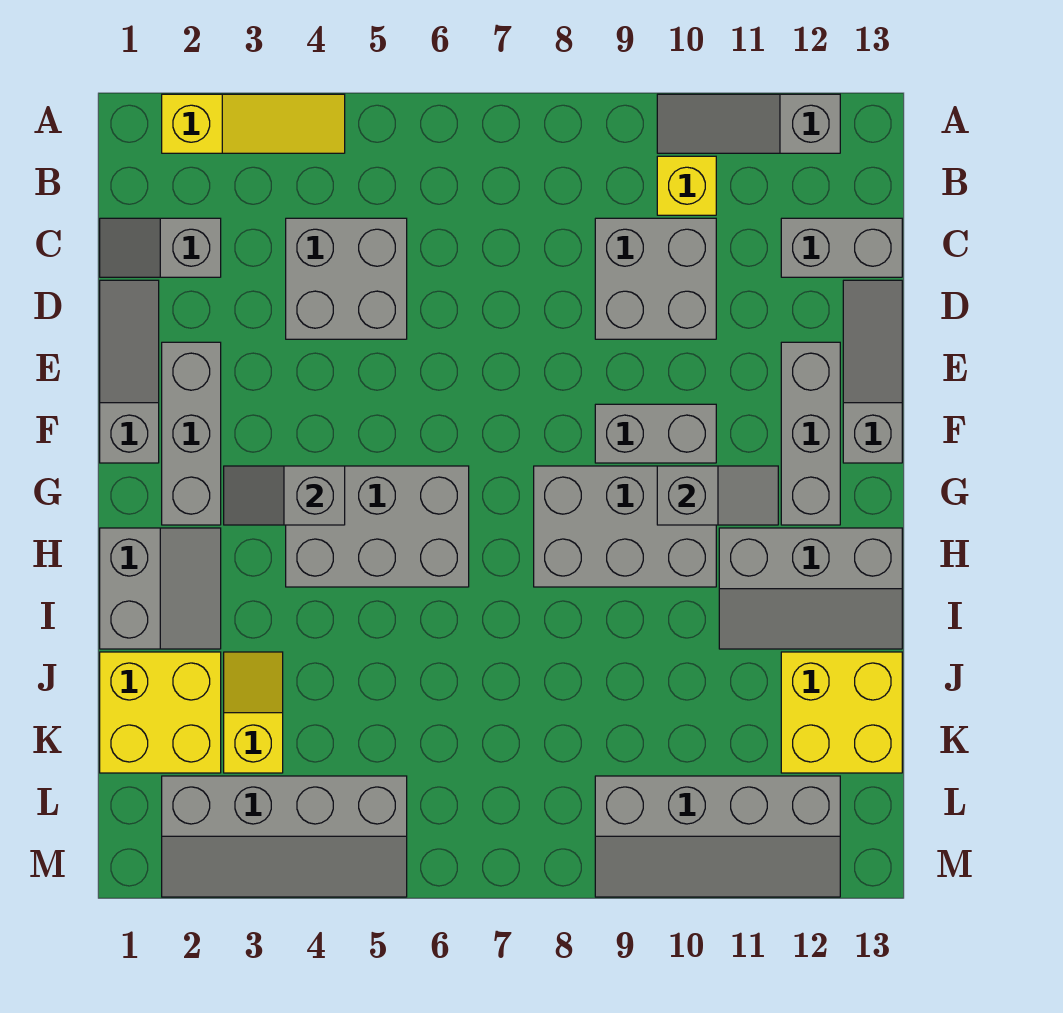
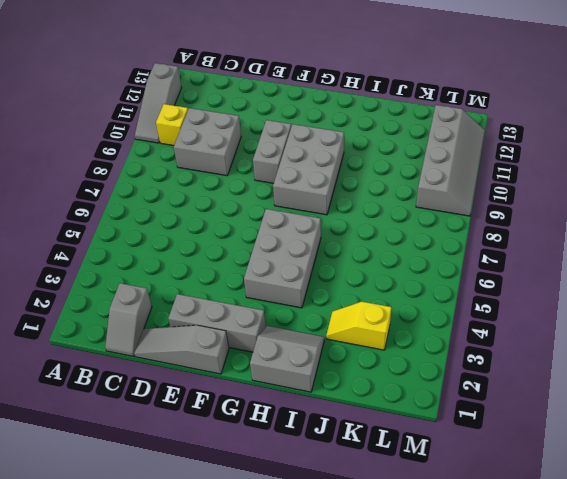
none -> yellow slope A2:A4 level 1 top 2
none -> grey brick C4:D5 level 1
none -> grey brick C12:C13 level 1

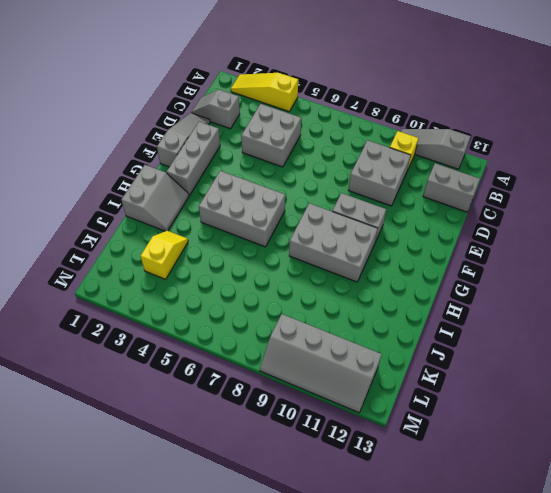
yellow slope A2:A4 level 1 top 4 -> yellow slope A2:A4 level 1 top 2
none -> grey slope D13:F13 level 1 top F
none -> grey brick E12:G12 level 1
none -> grey slope H11:I13 level 1 top H

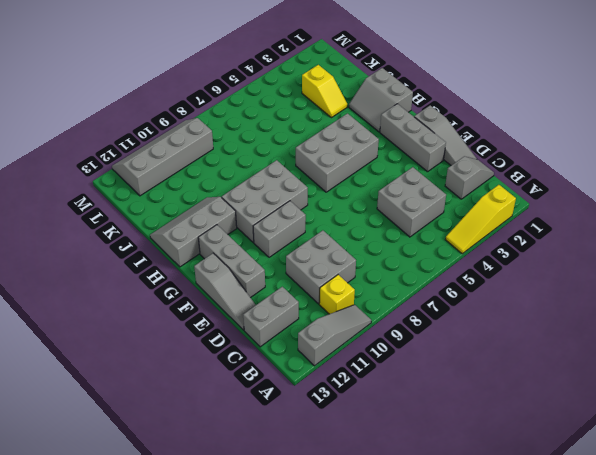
none -> yellow brick J1:K2 level 1
none -> yellow brick J12:K13 level 1
none -> grey slope L2:M5 level 1 top L

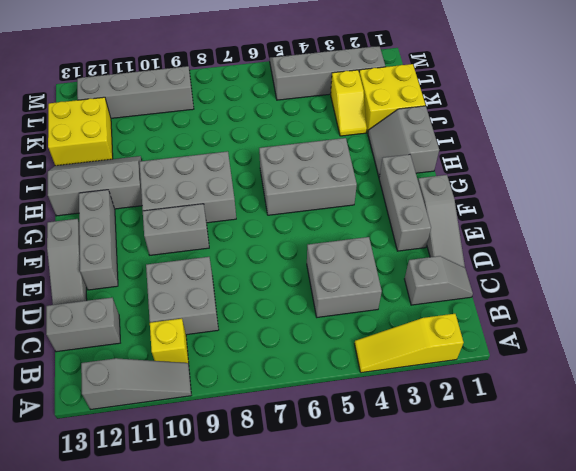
none -> grey slope G3:G4 level 2 top 4
none -> grey slope G10:G11 level 2 top 10

